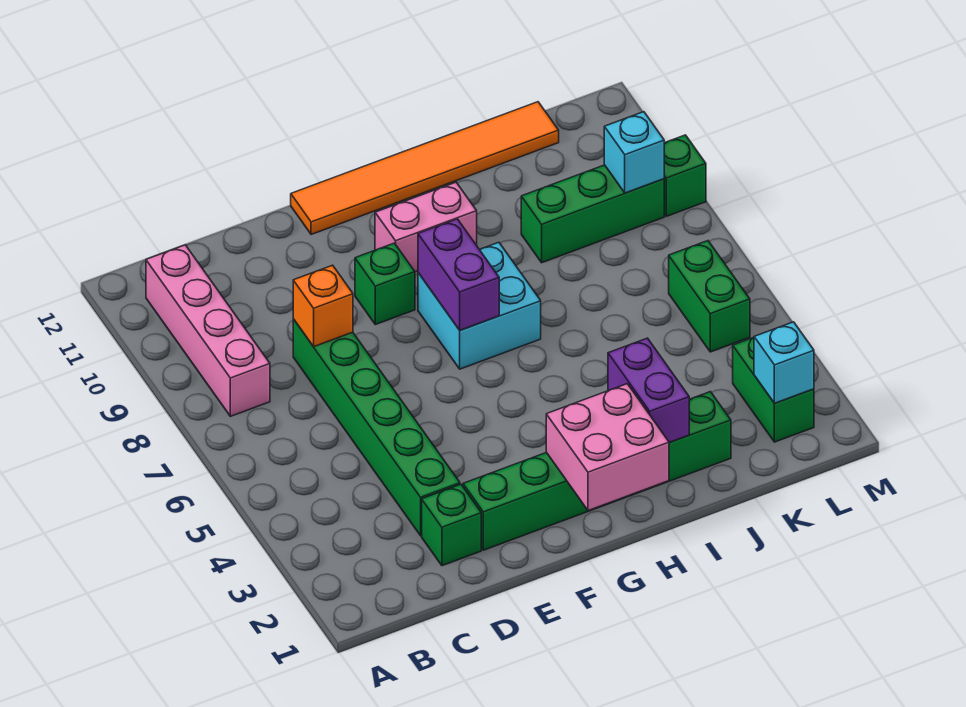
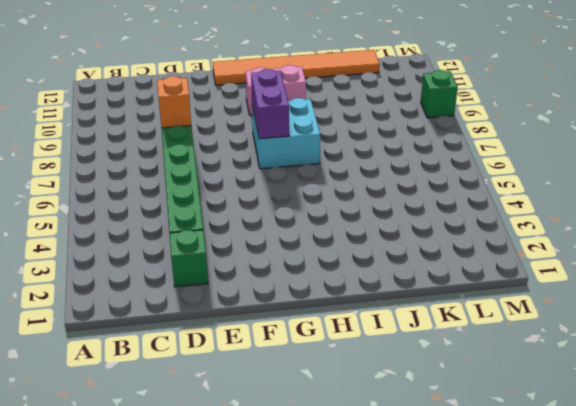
none -> pink brick B8:B11 level 1
none -> green brick E2:J2 level 1
none -> green brick F9 level 1

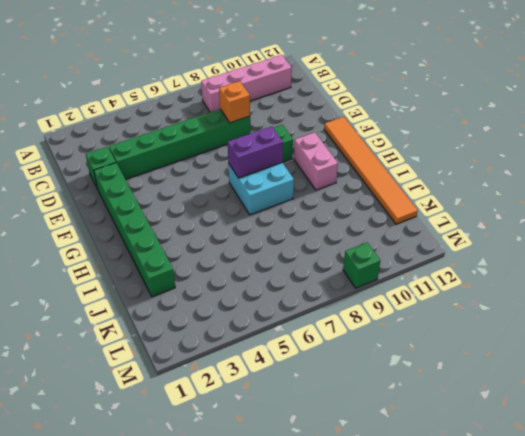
none -> green brick J9:L9 level 1
none -> green brick L2:L3 level 1
none -> green brick L5:L6 level 1

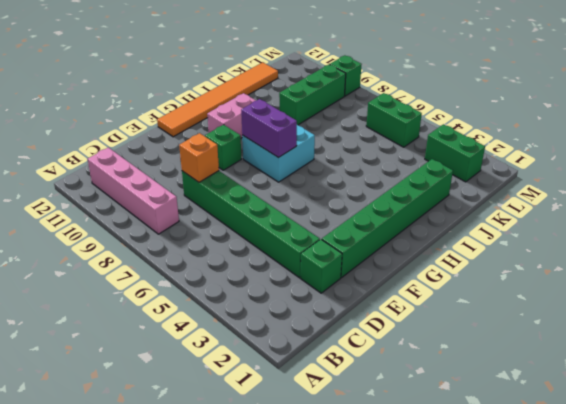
none -> pink brick G1:H2 level 2
none -> purple brick I2:I3 level 2
none -> cyan brick L2 level 2

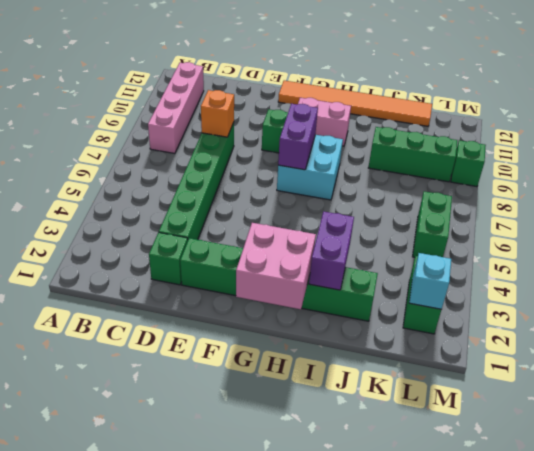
none -> cyan brick L9 level 2

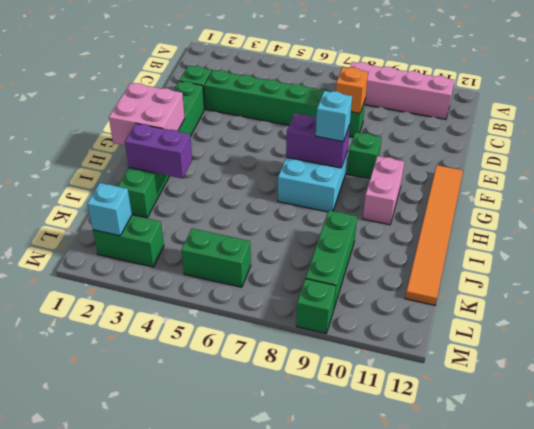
cyan brick G8 level 3 -> cyan brick L9 level 2

